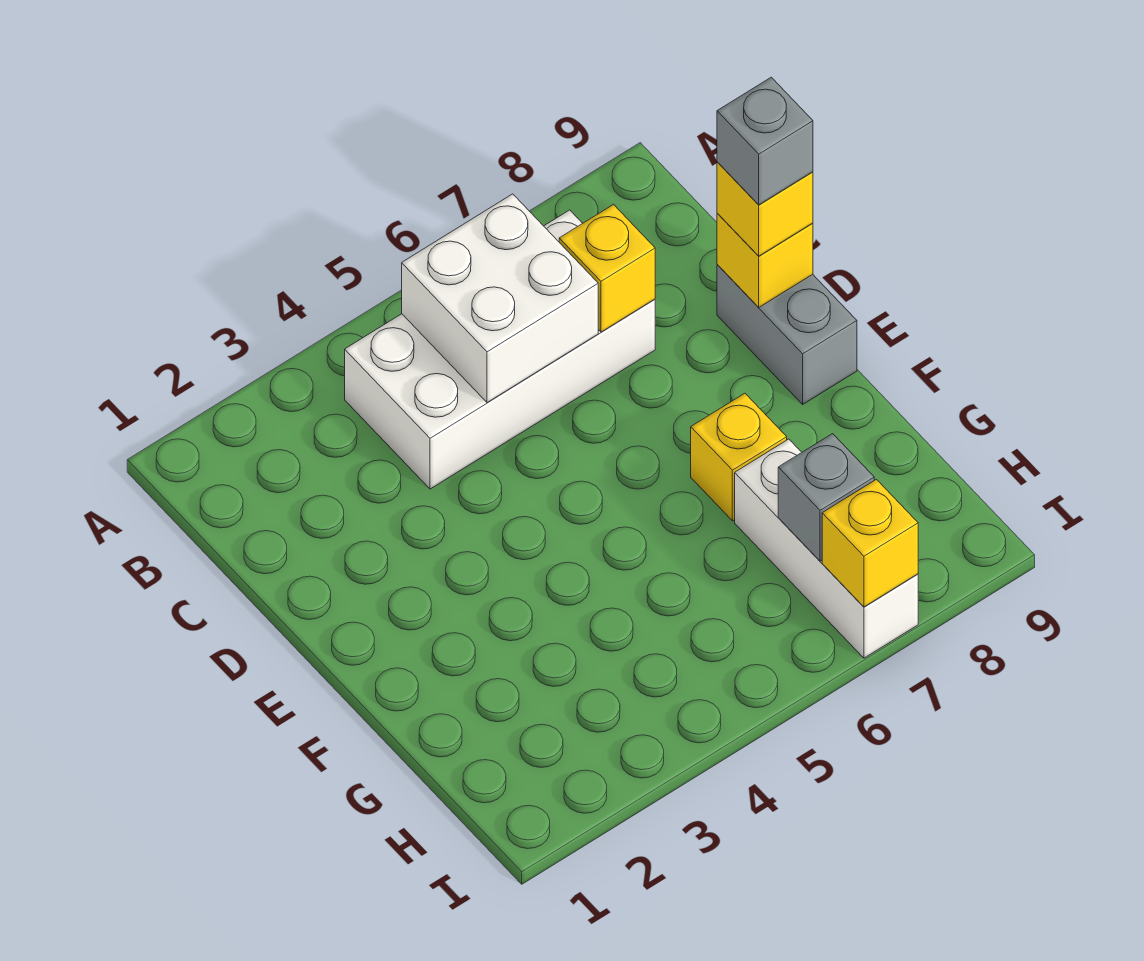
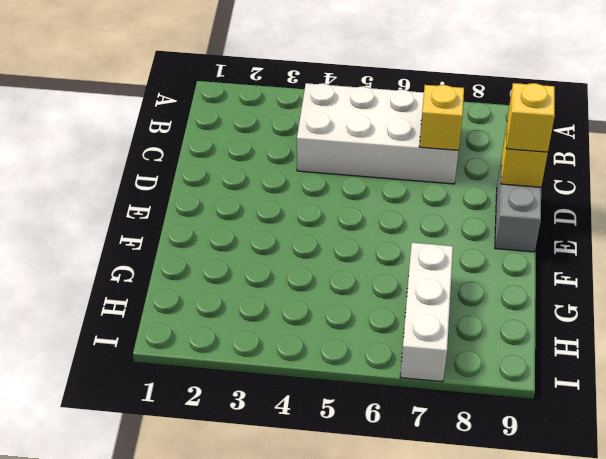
none -> yellow brick F7 level 1
none -> white brick B5:C6 level 2

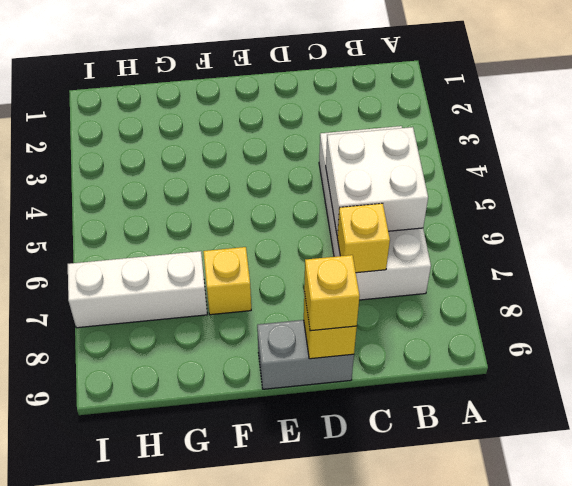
none -> grey brick H7 level 2
none -> yellow brick I7 level 2

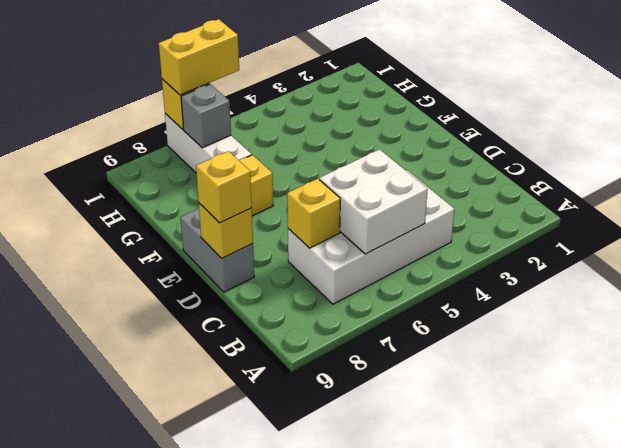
yellow brick I6:I7 level 3 -> none
none -> grey brick D9 level 4

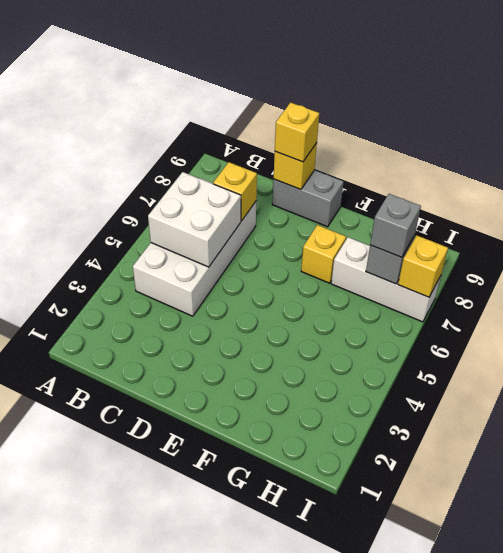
grey brick H7 level 3 -> grey brick D9 level 4

